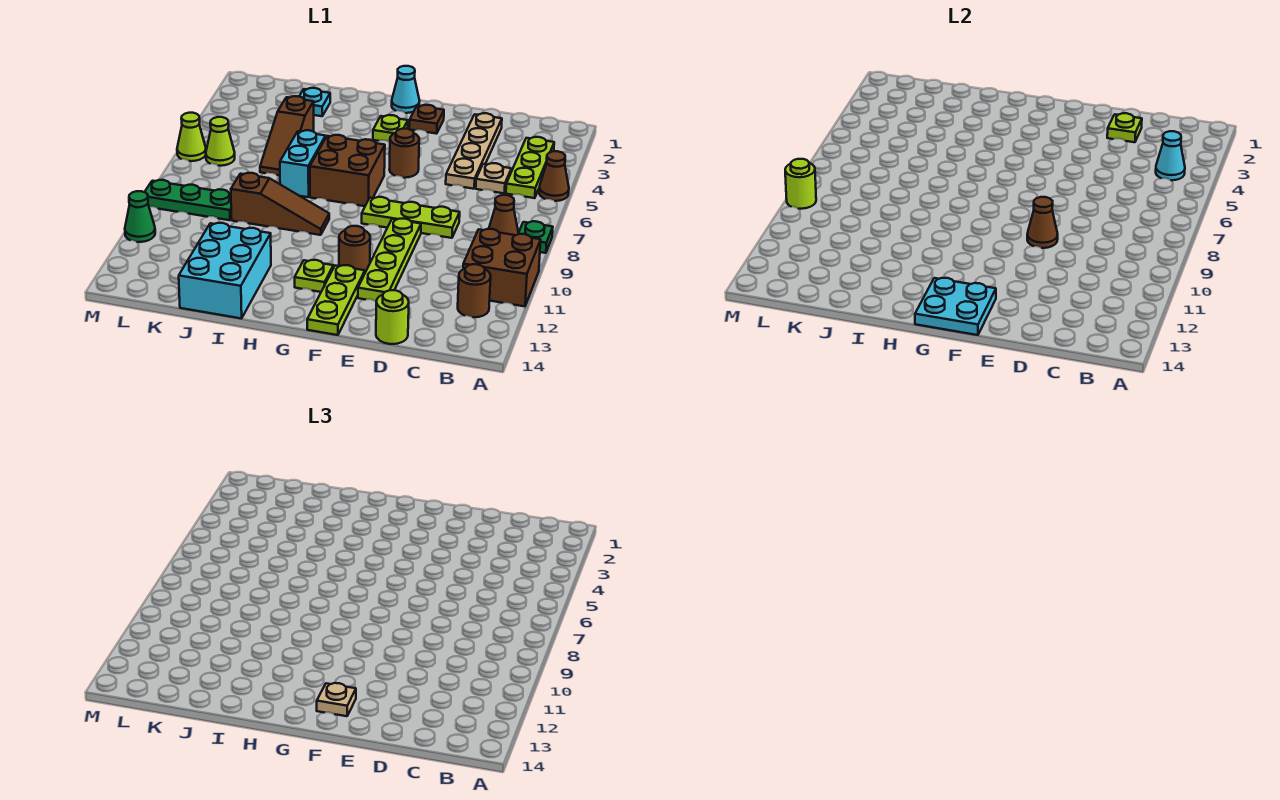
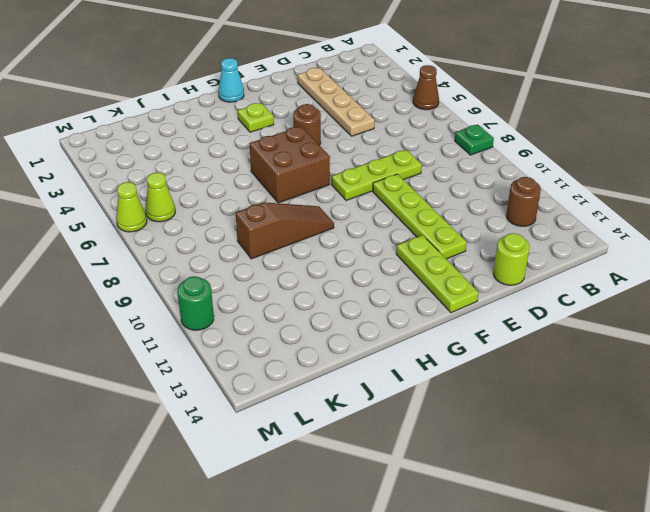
green round brick M11 level 1 -> green cone M11 level 1
none -> brown brick A10:B11 level 1
none -> lime plate B3:B5 level 1
none -> brown cone B8 level 1
none -> tan plate C5 level 1

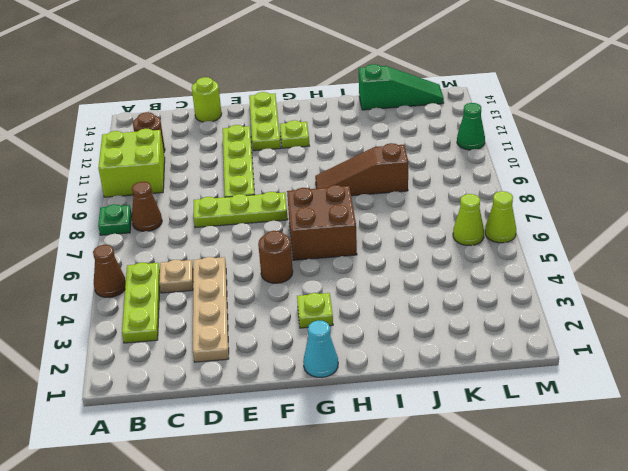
lime brick A10:B11 level 1 -> brown brick A10:B11 level 1
green slope J14:L14 level 1 top J -> cyan brick I12:J14 level 1
none -> brown plate F2 level 1
none -> brown round brick F11 level 1
none -> cyan brick I6:I7 level 1
none -> cyan plate J2 level 1

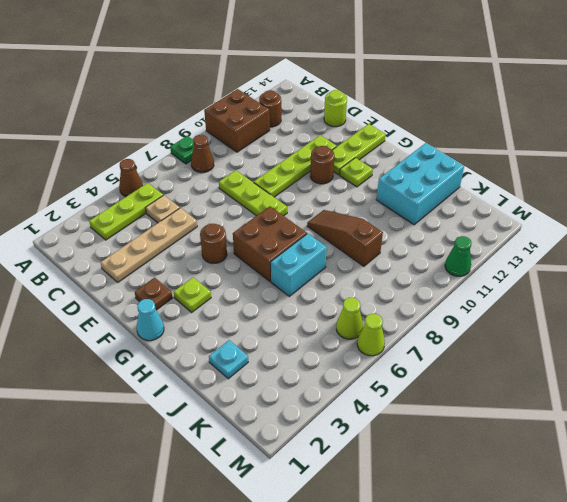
none -> brown slope J4:J6 level 1 top 4
none -> green plate K9:M9 level 1
none -> cyan cone B4 level 2
none -> lime plate D2 level 2

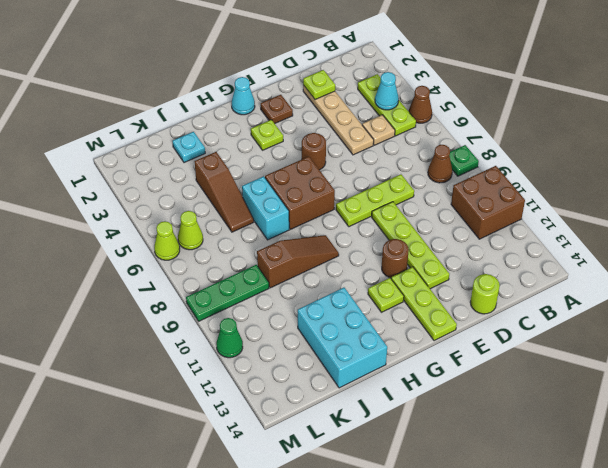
none -> brown round brick B12 level 1
none -> brown cone E9 level 2
none -> cyan plate F13:G14 level 2
none -> lime round brick M9 level 2

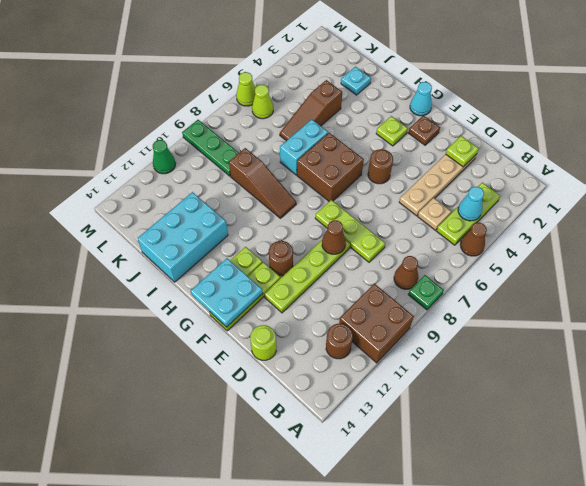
none -> lime round brick M9 level 2
none -> tan plate F13 level 3

